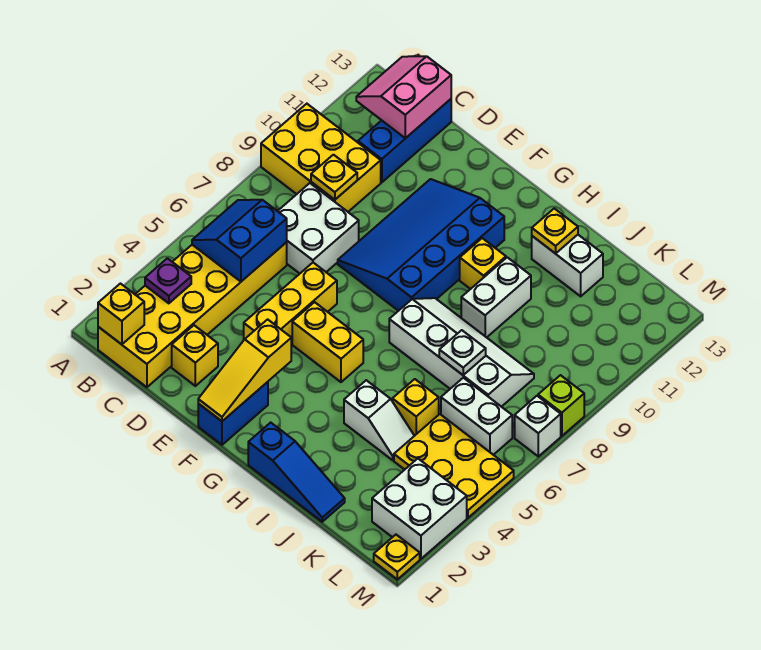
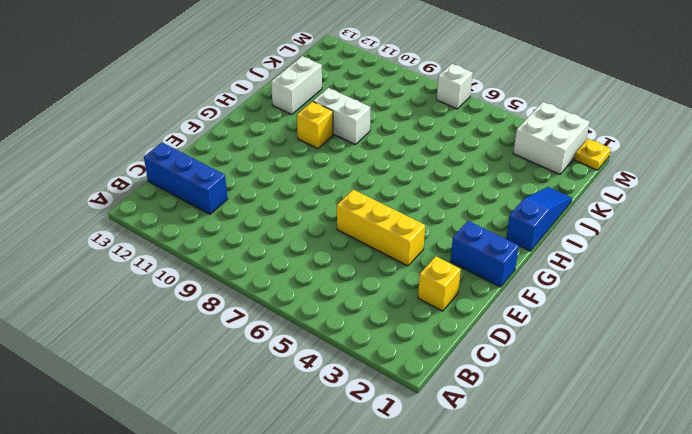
none -> yellow brick A9:C10 level 1
none -> yellow brick B1:C6 level 1
none -> white brick C7:D8 level 1
none -> blue slope E8:G11 level 1 top G

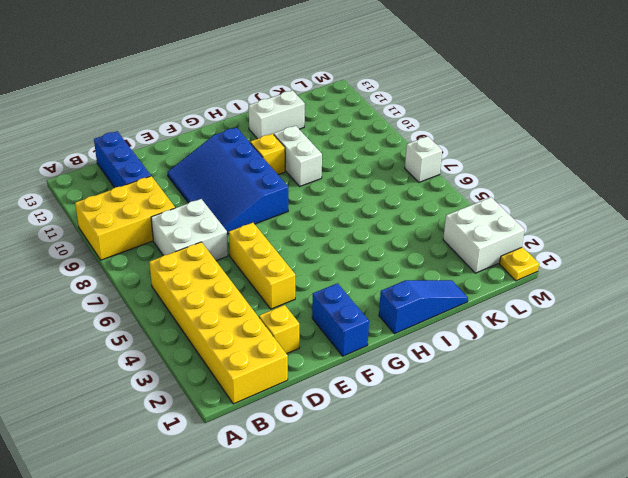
none -> yellow brick F5:G5 level 1
none -> white slope H7:K8 level 1 top 7
none -> white slope I4:J4 level 1 top I
none -> yellow brick J5 level 1

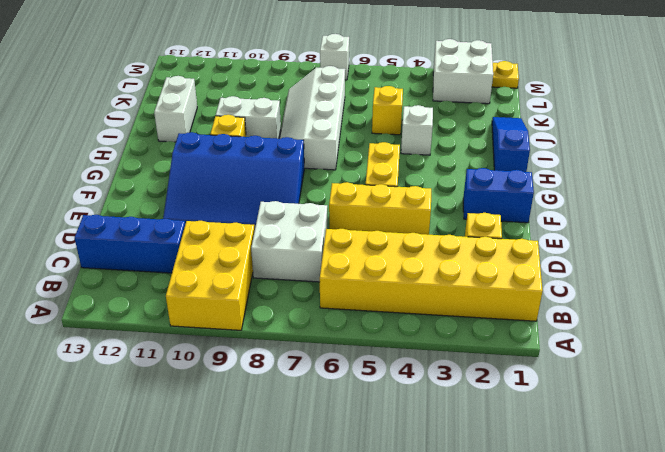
none -> yellow plate K4:M5 level 1
none -> white brick K6:L6 level 1
none -> lime brick M8 level 1
none -> yellow brick B1 level 2

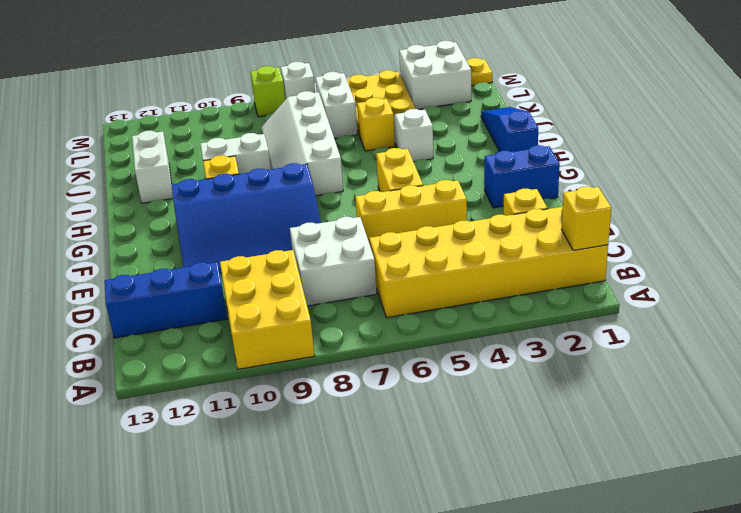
none -> purple plate B3 level 2
none -> blue slope B5:C6 level 2 top C
none -> pink slope B12:C13 level 2 top C
none -> yellow plate C9 level 2

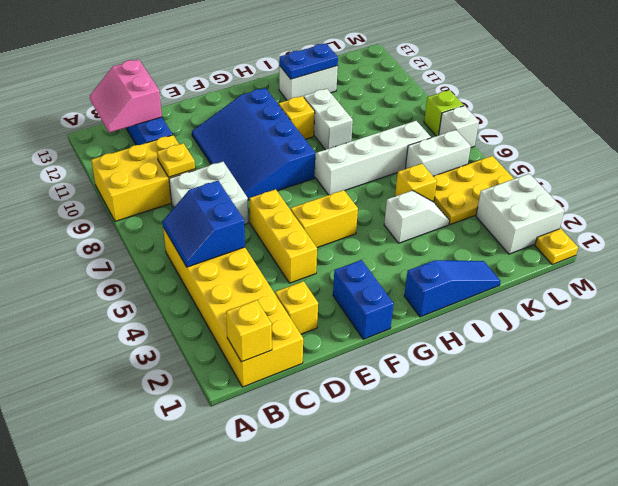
blue plate I12:J12 level 2 -> yellow plate I12 level 2
none -> purple plate B3 level 2
none -> yellow slope F1:F3 level 2 top 3
none -> white plate J7 level 2

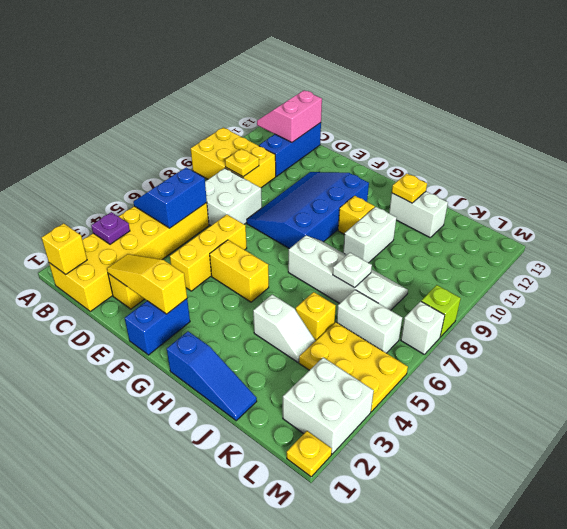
yellow slope D2:F2 level 2 top F -> yellow slope F1:F3 level 2 top 3

